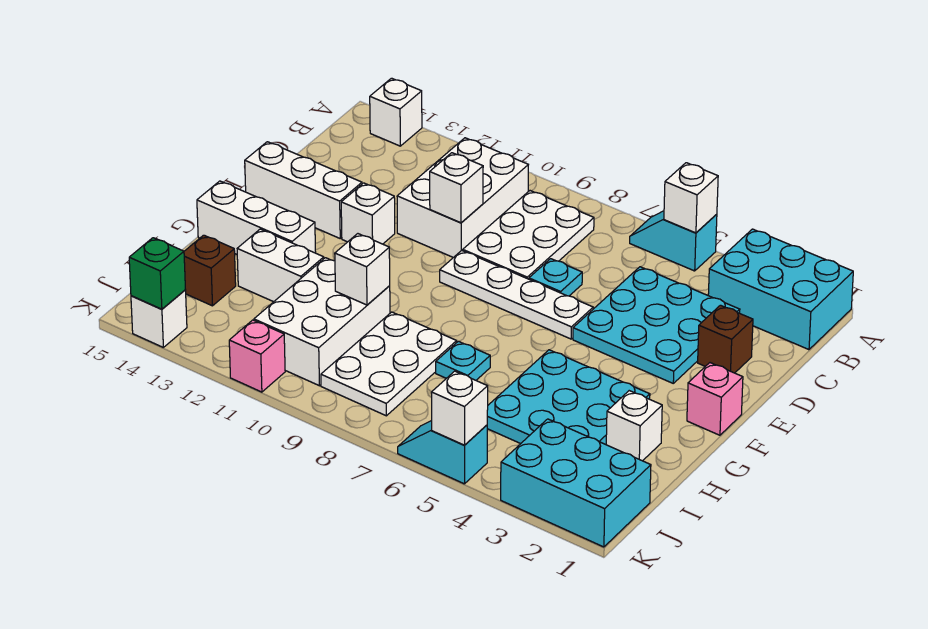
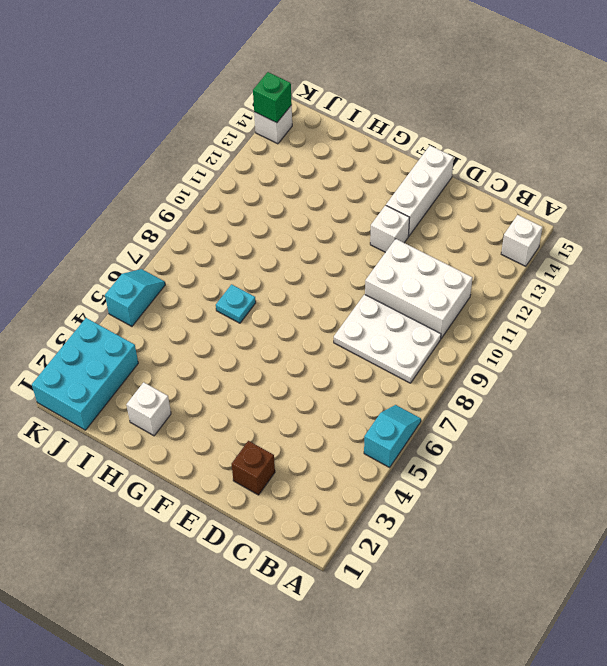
none -> cyan brick A1:B3 level 1
none -> cyan plate C3:E5 level 1
none -> cyan plate D7 level 1

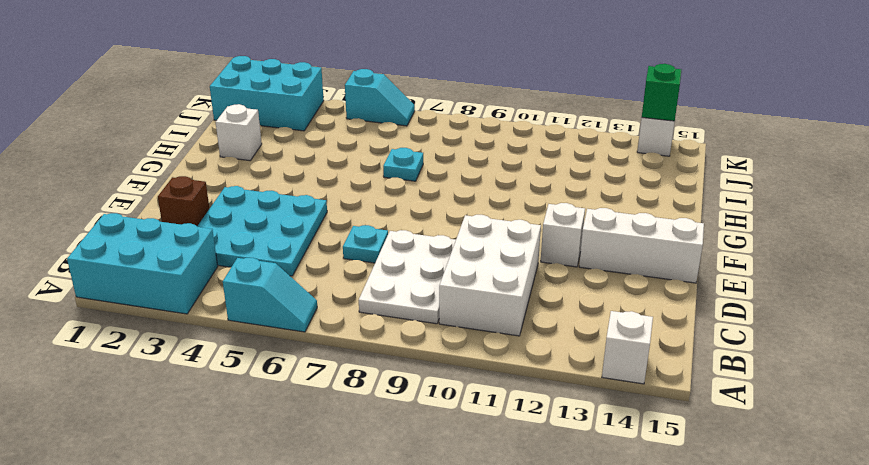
none -> white plate E6:E9 level 1
none -> pink brick F1 level 1
none -> cyan plate G3:I5 level 1

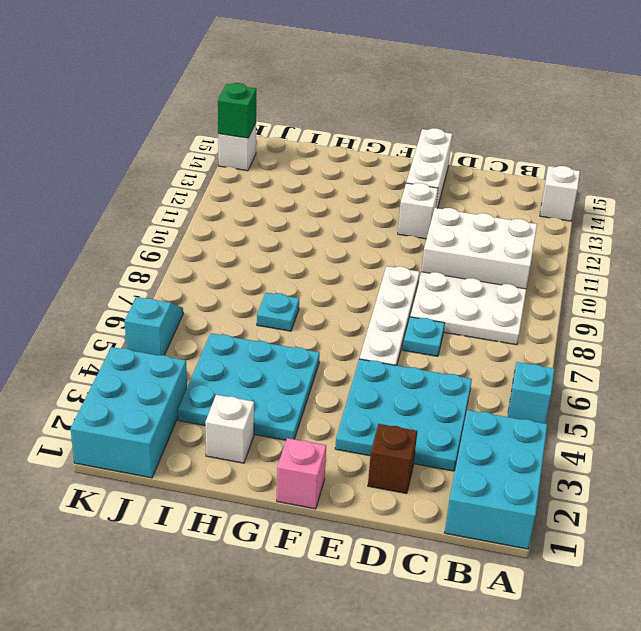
none -> white brick G13:G15 level 1
none -> white plate H8:J9 level 1
none -> white brick H10:J11 level 1

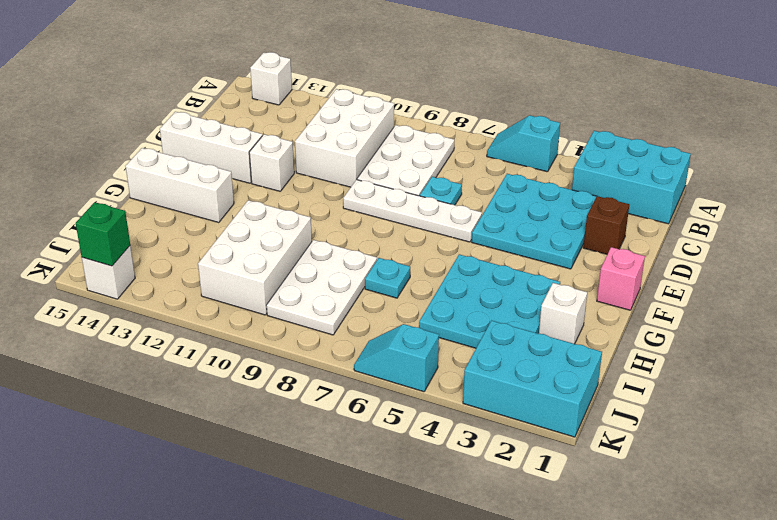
none -> white brick H12:H13 level 1
none -> brown brick I14 level 1
none -> pink brick K11 level 1

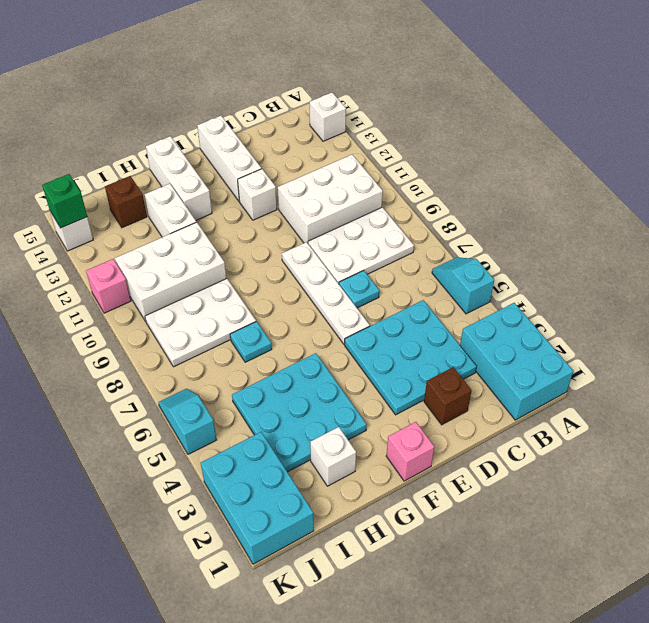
none -> white brick A5 level 2
none -> white brick D10 level 2
none -> white brick H10 level 2

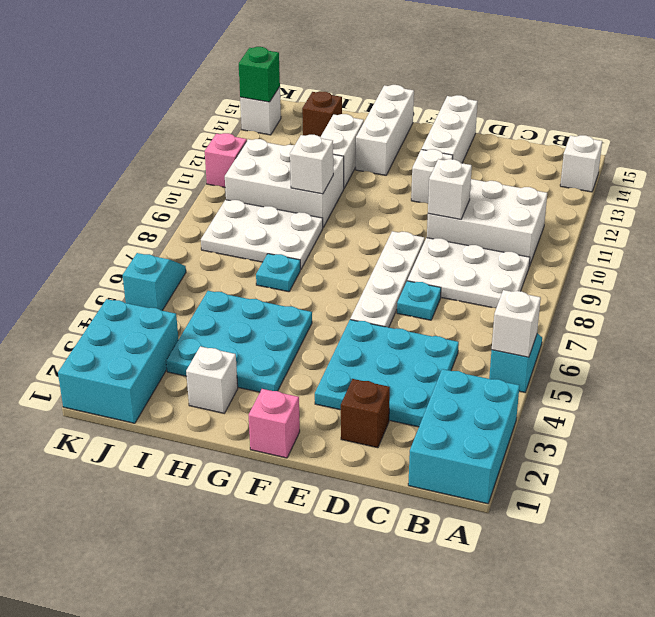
none -> white brick K5 level 2

